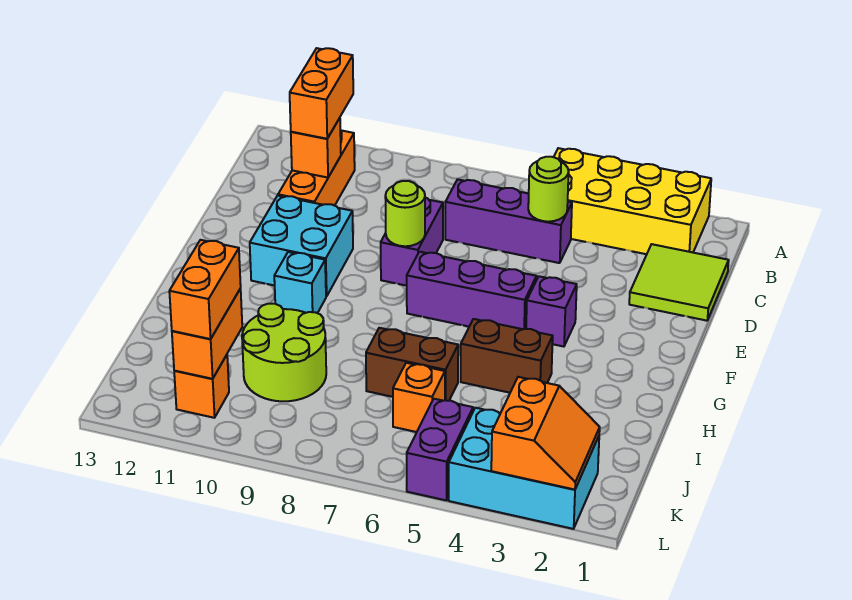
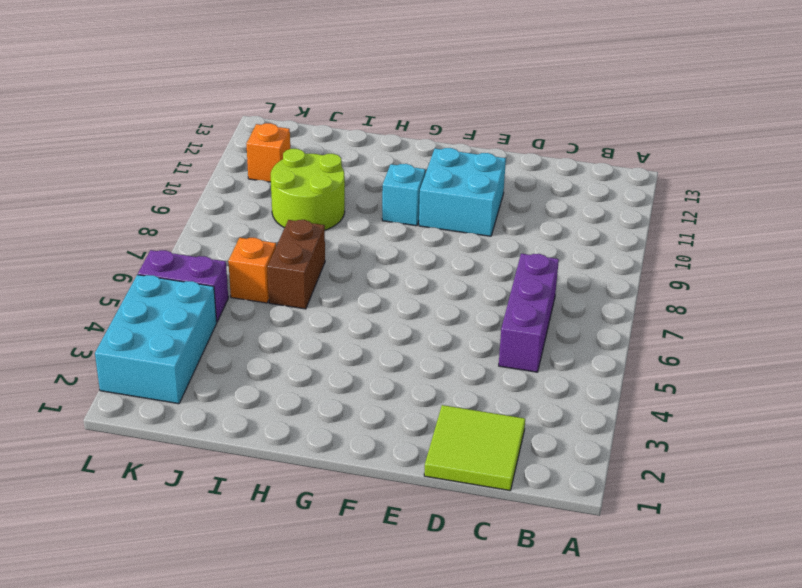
none -> yellow brick A2:B5 level 1
none -> orange brick B11:D11 level 1
none -> purple brick D8:E8 level 1

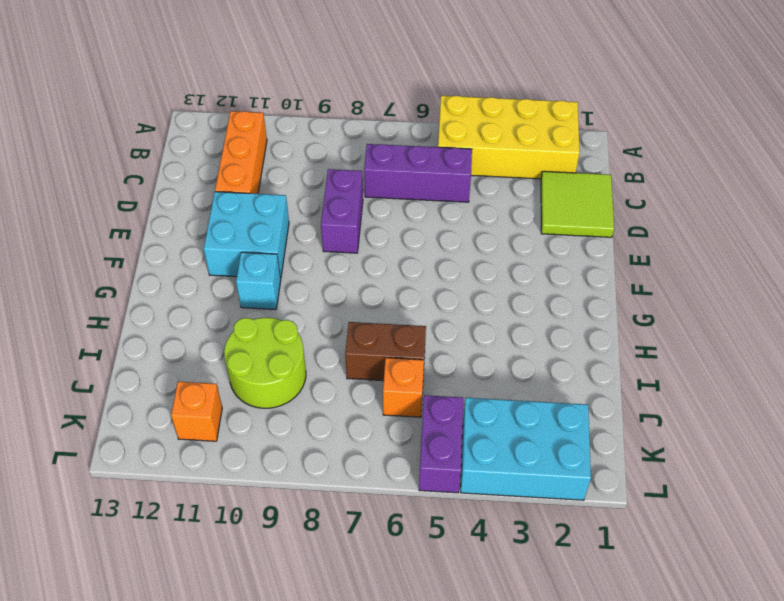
none -> purple brick F4 level 1
none -> purple brick F5:F7 level 1
none -> brown brick H4:H5 level 1

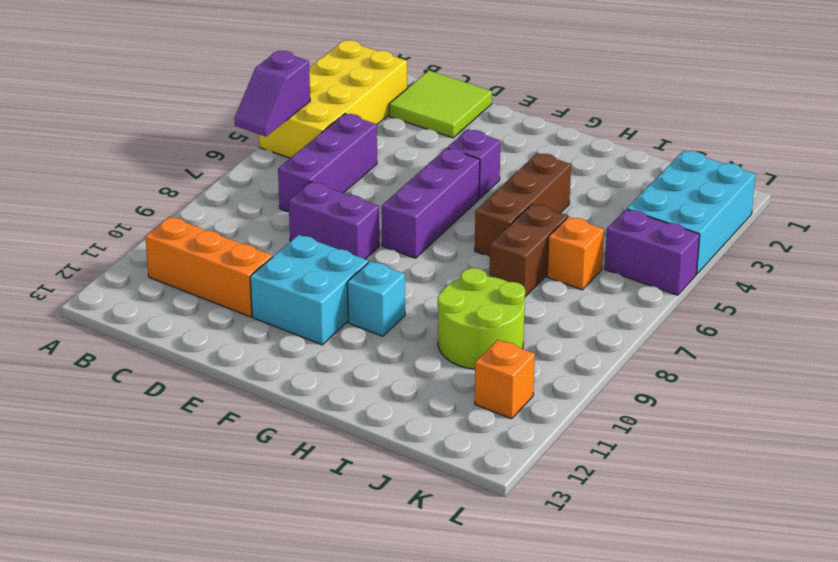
purple slope A5:A6 level 2 top 5 -> none
brown brick H4:H6 level 1 -> brown brick H4:H5 level 1
none -> lime round brick C5 level 2
none -> orange brick C11 level 2
none -> lime round brick E8 level 2

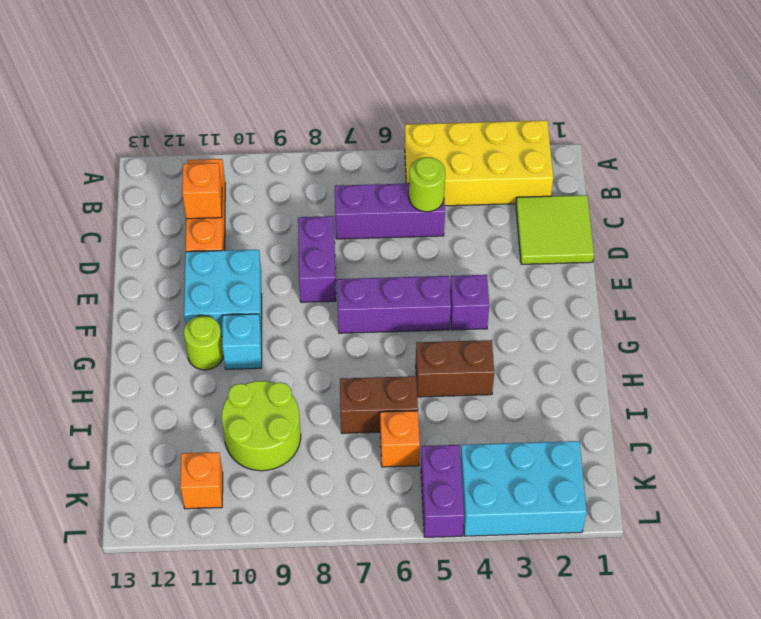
lime round brick G11 level 1 -> lime round brick E8 level 2
none -> orange brick J11:K11 level 2
none -> orange slope K2:L3 level 2 top 3
none -> orange brick B11:C11 level 3

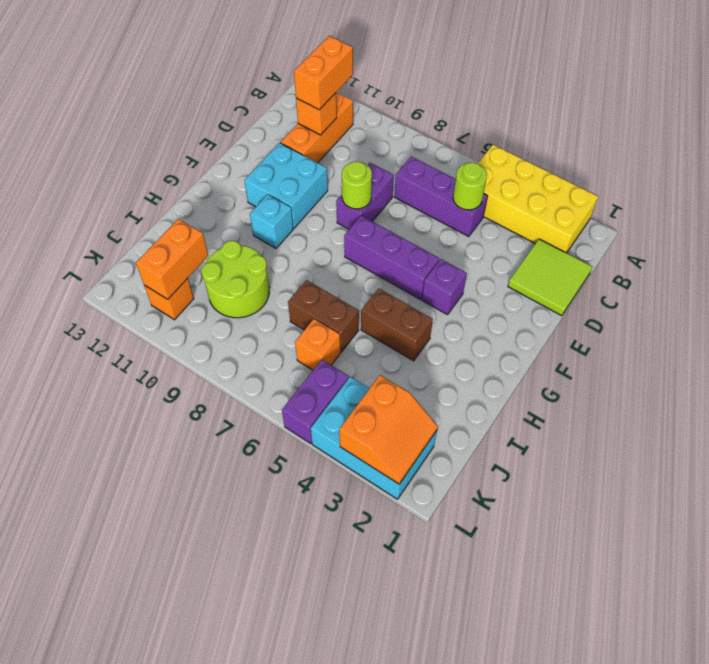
none -> orange brick J11:K11 level 3

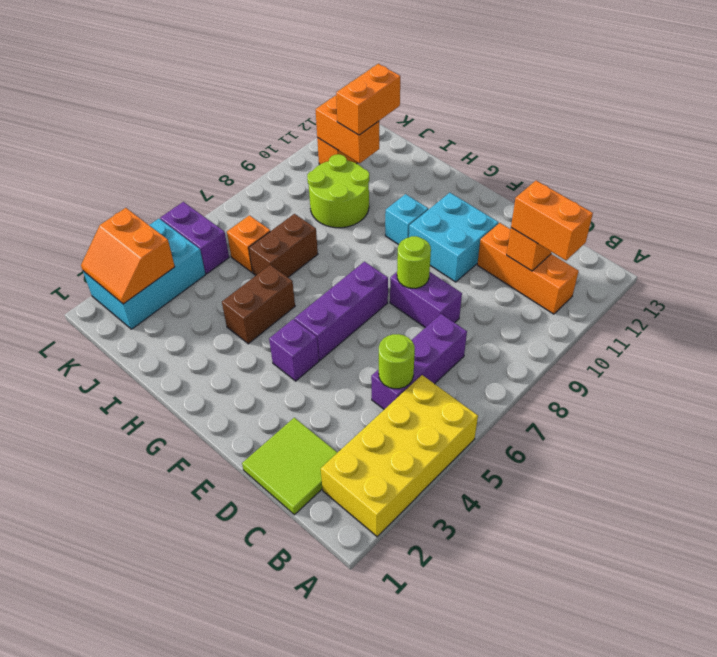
orange brick J11:J12 level 3 -> orange brick J11:K11 level 3

